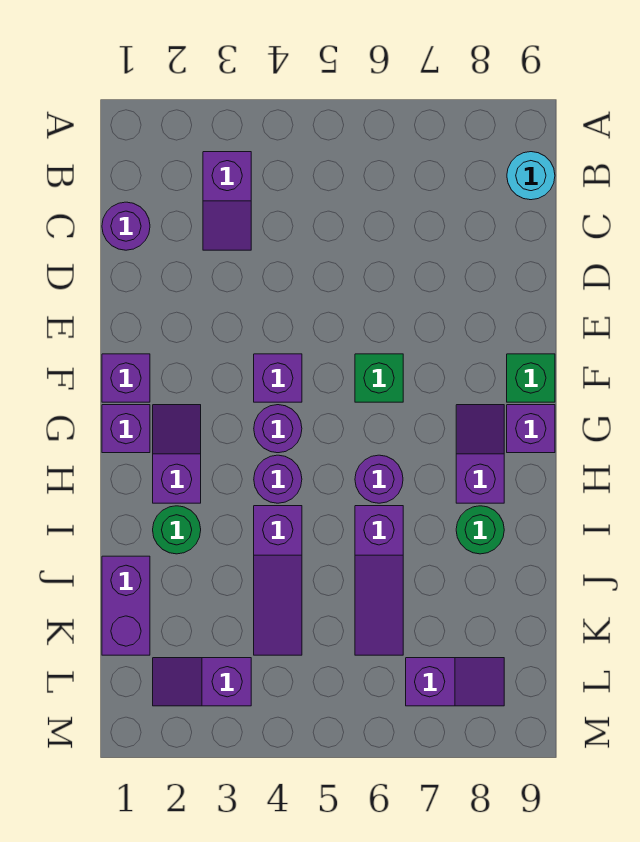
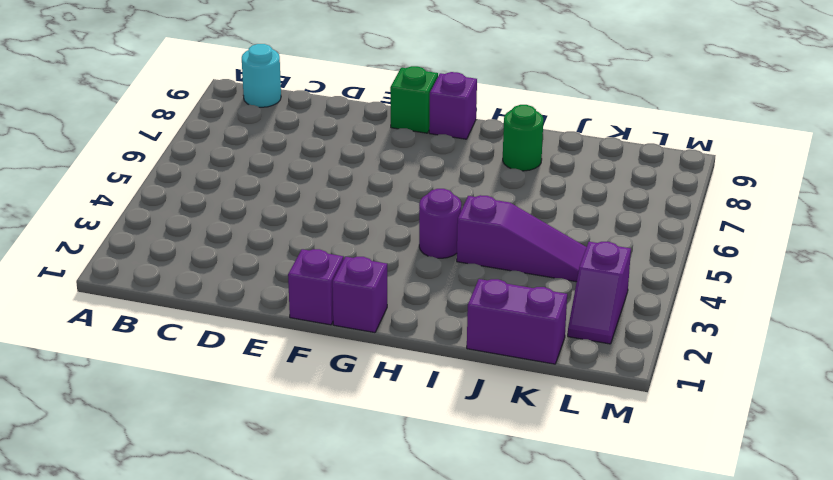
none -> purple slope B3:C3 level 1 top B
none -> purple round brick C1 level 1
none -> purple brick F4 level 1

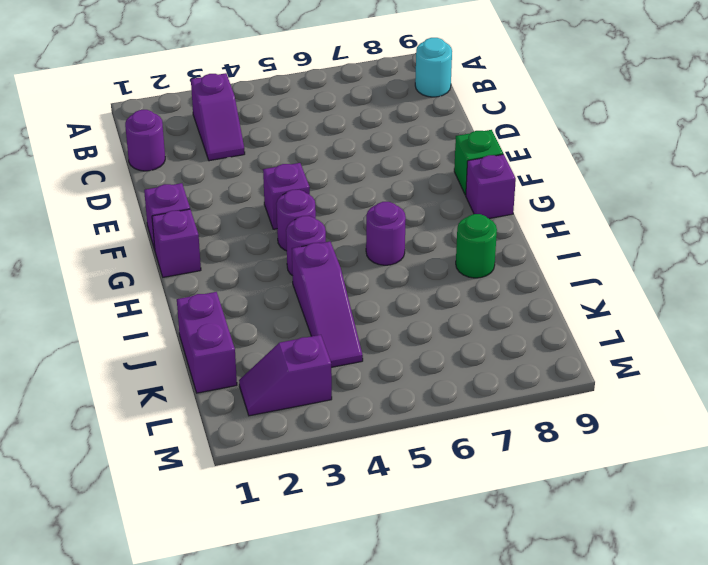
none -> green brick F6 level 1
none -> purple slope G2:H2 level 1 top H
none -> purple slope G8:H8 level 1 top H

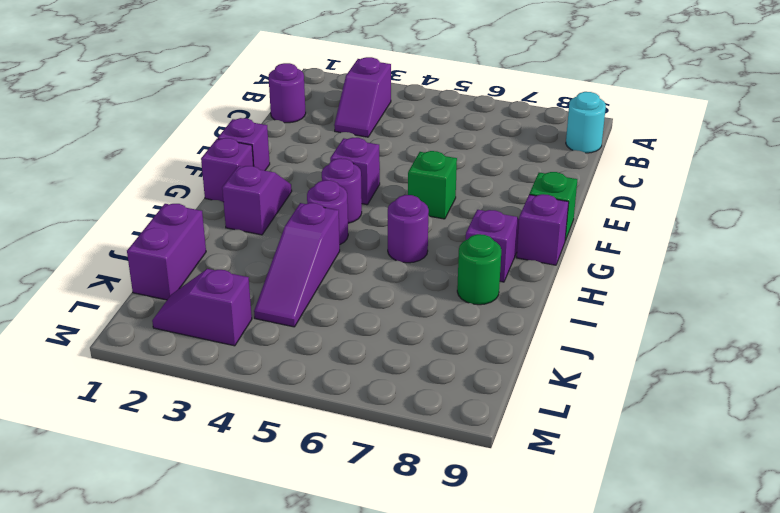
none -> green round brick I2 level 1
none -> purple slope I6:K6 level 1 top I
none -> purple slope L7:L8 level 1 top 7

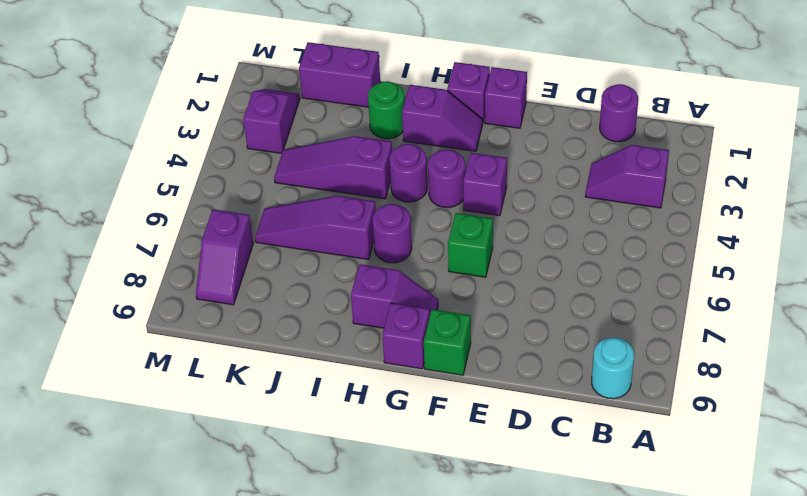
none -> green round brick I8 level 1

